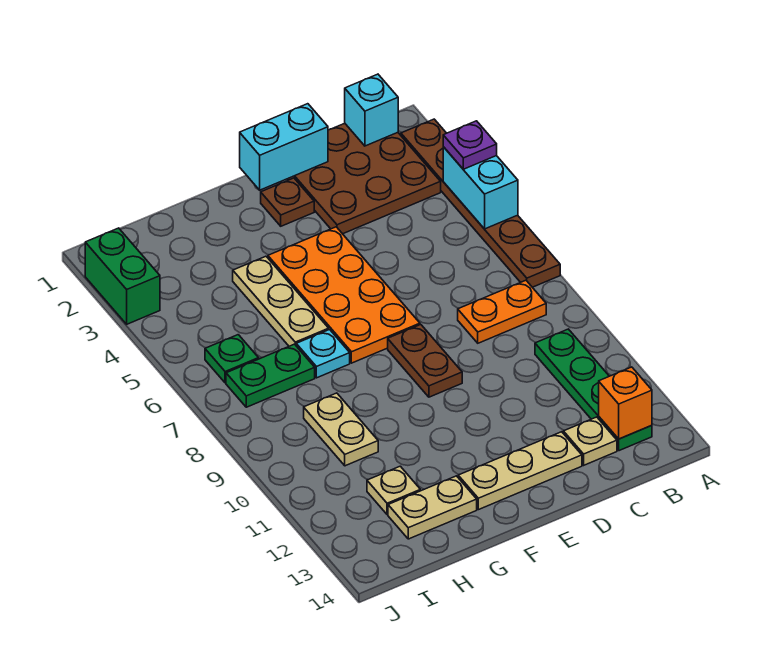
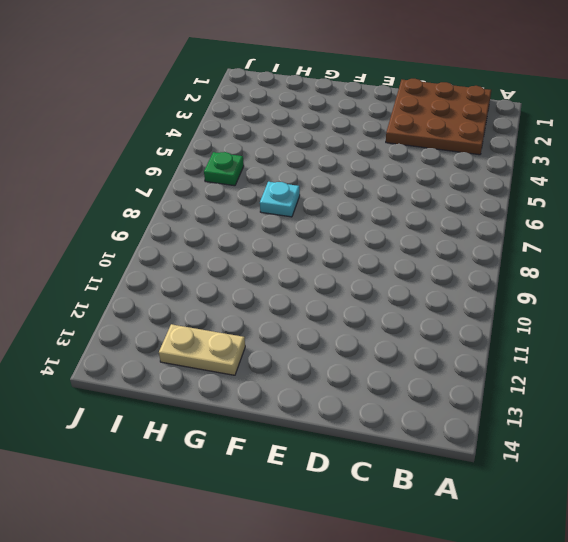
none -> brown plate A2:A7 level 1
none -> orange plate B8:C8 level 1
none -> green plate B10:B13 level 1

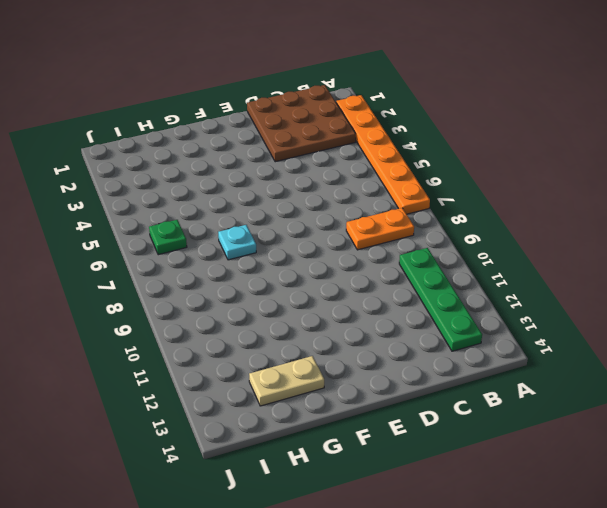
orange plate A2:A7 level 1 -> brown plate A2:A7 level 1
none -> tan plate C13 level 1
none -> tan plate D13:F13 level 1
none -> brown plate E2 level 1

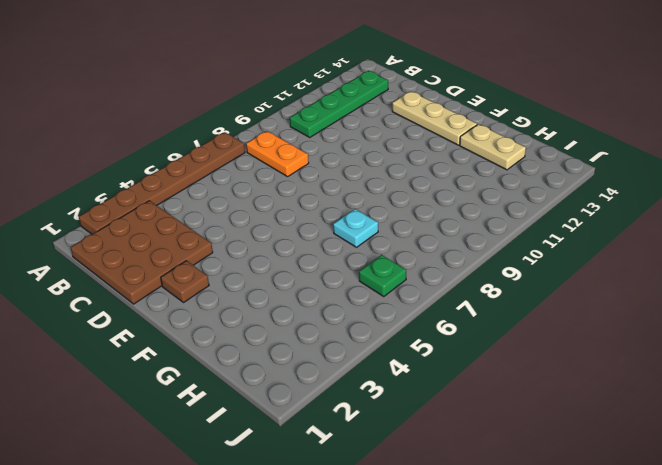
none -> tan plate C13 level 1
none -> orange plate E4:F7 level 1
none -> brown plate E8:E9 level 1

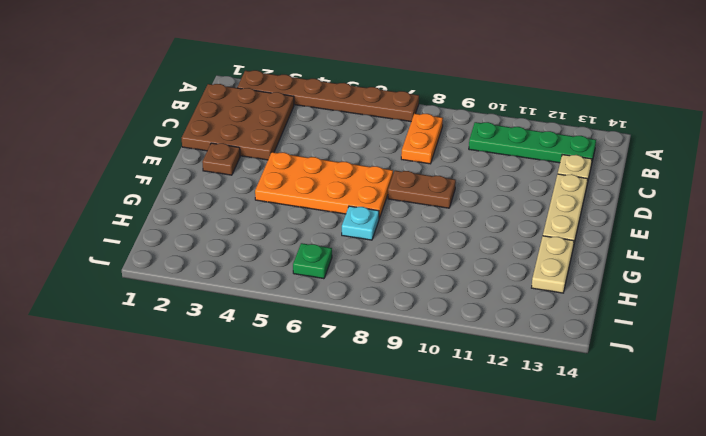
none -> tan plate G4:G6 level 1
none -> green plate H7:I7 level 1
none -> tan plate H9:H10 level 1

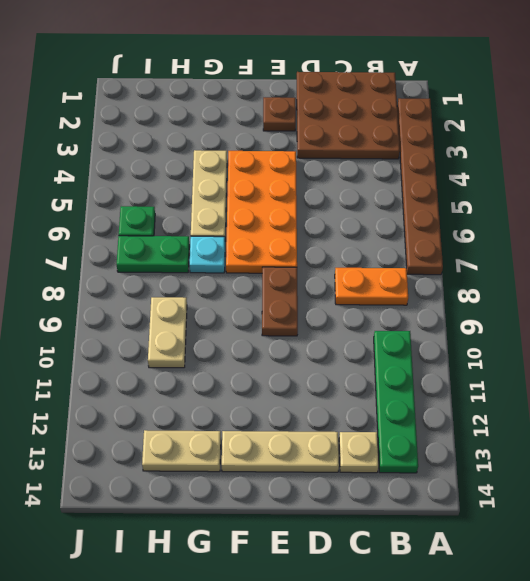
none -> tan plate H12 level 1
none -> green brick J2:J3 level 1
none -> cyan brick A4:A5 level 2

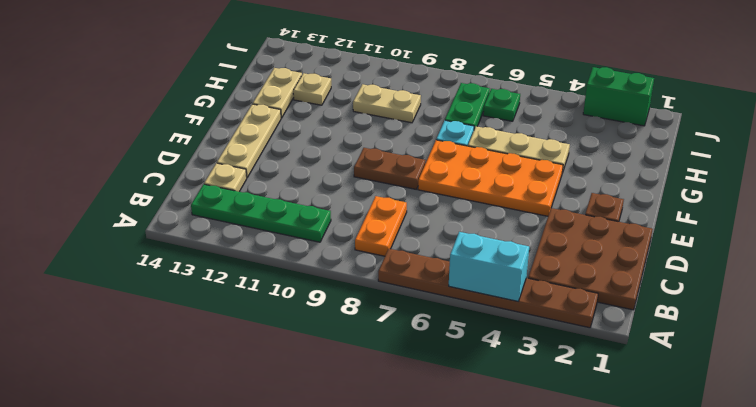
none -> cyan brick B1 level 2
none -> orange brick B13 level 2
none -> cyan brick D1:E1 level 2

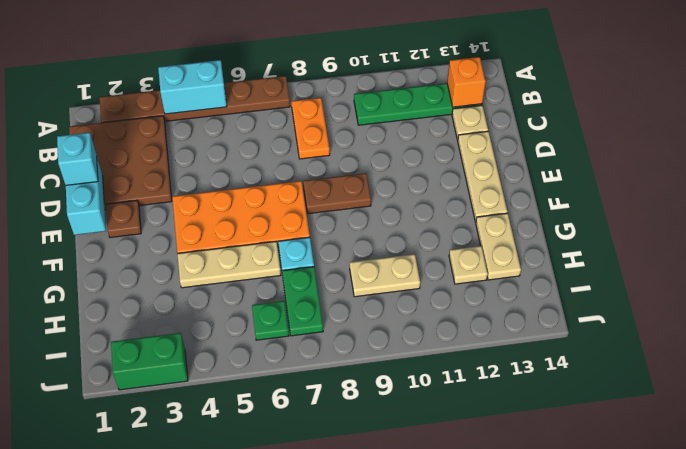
cyan brick D1 level 3 -> cyan brick B1 level 2
none -> purple plate A4 level 3

